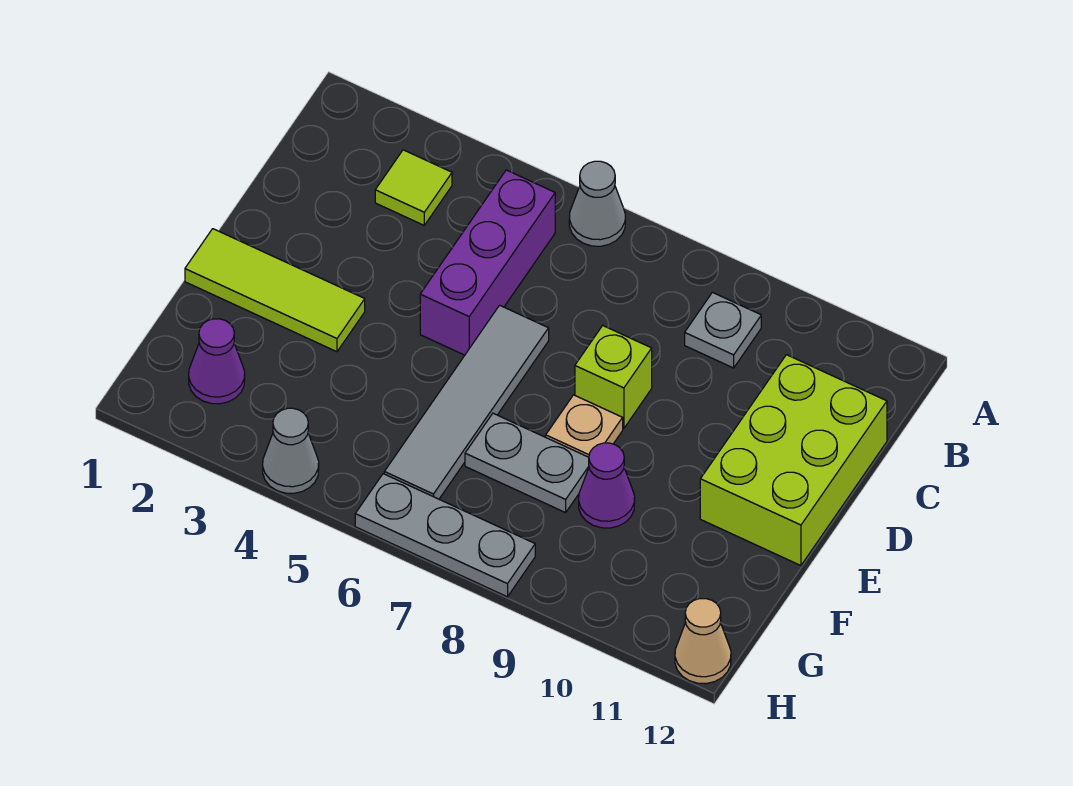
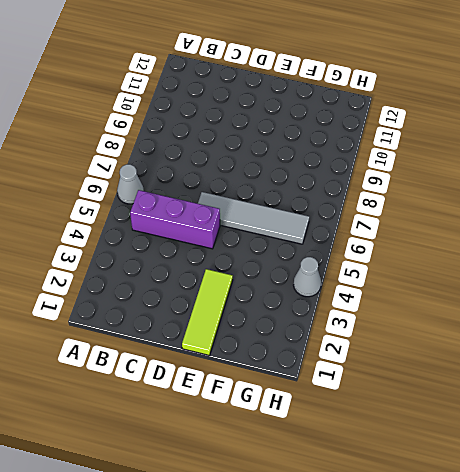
none -> lime tile B3 level 1
none -> grey plate B9 level 1
none -> lime brick C11:E12 level 1

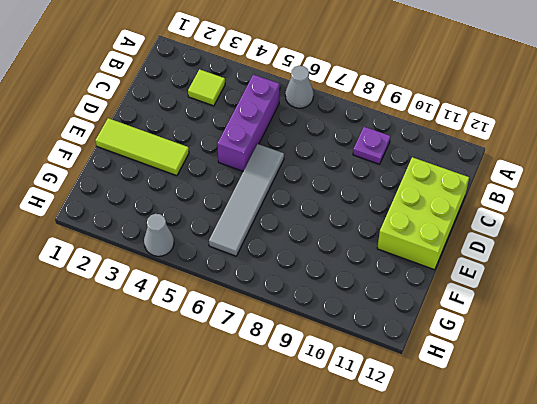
purple plate B9 level 1 -> grey plate B9 level 1
none -> lime brick D8 level 1
none -> tan plate E8 level 1
none -> grey plate F7:F8 level 1

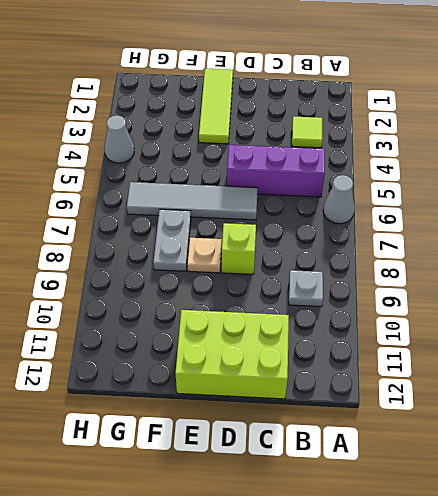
none -> purple cone F9 level 1
none -> purple cone G2 level 1
none -> grey plate H6:H8 level 1

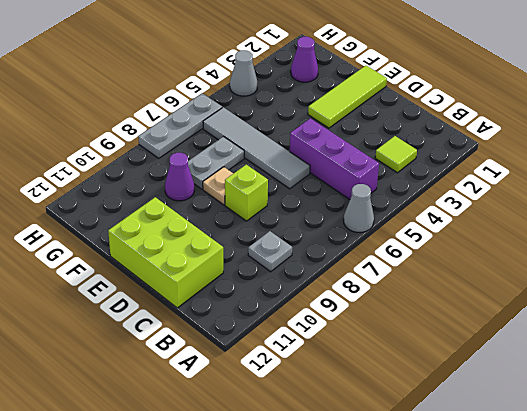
none -> tan cone H12 level 1

